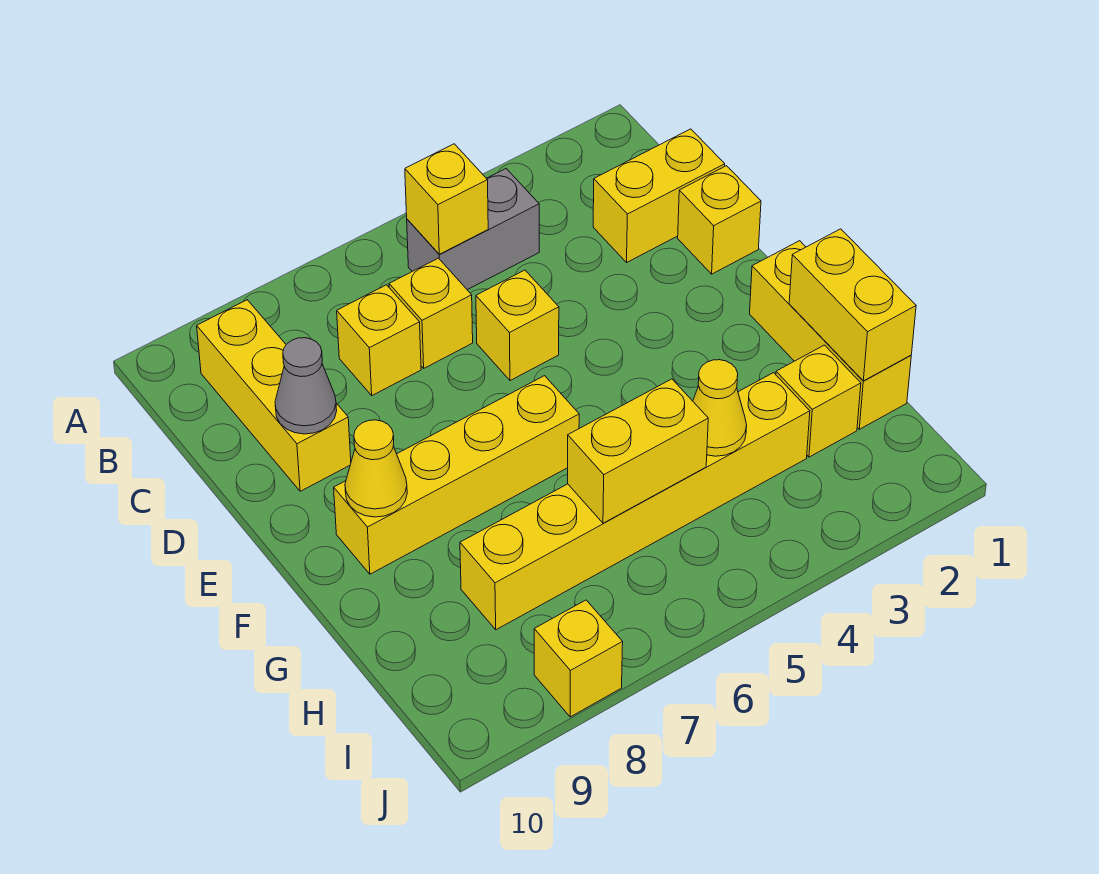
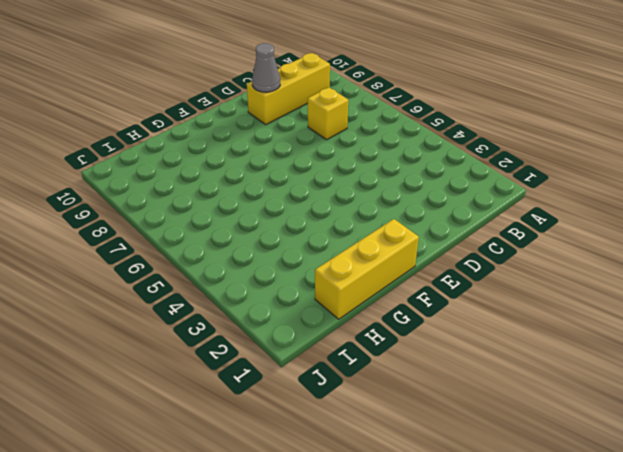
none -> grey brick B4:B5 level 1
none -> yellow brick C1:C2 level 1
none -> yellow brick C6 level 1

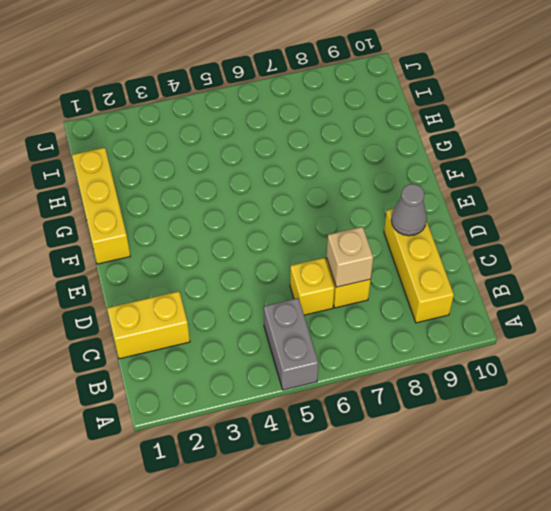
grey brick A5:B5 level 1 -> grey brick B4:B5 level 1
tan brick C7 level 2 -> none
none -> yellow brick D1 level 1
none -> yellow brick D5 level 1
none -> yellow brick F6:F9 level 1

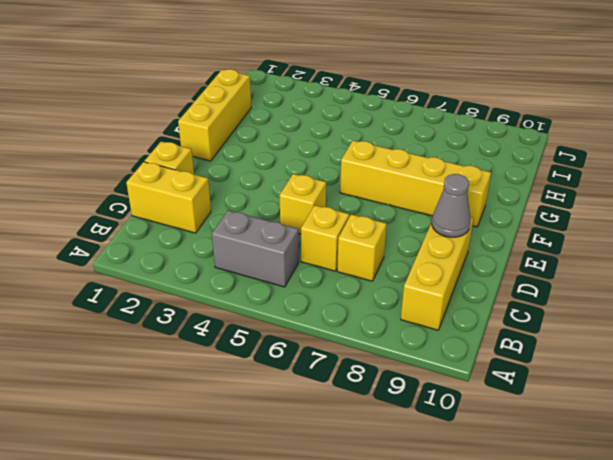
none -> yellow brick H2 level 1
none -> yellow brick H3:H8 level 1
none -> yellow brick J8 level 1

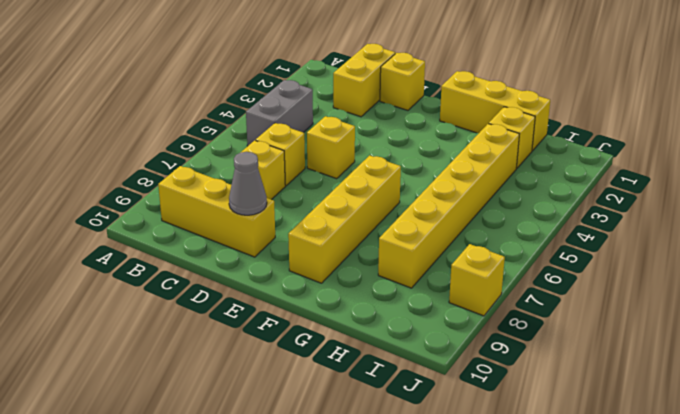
none -> yellow brick B5 level 2
none -> yellow cone F9 level 2
none -> yellow brick G1:H1 level 2

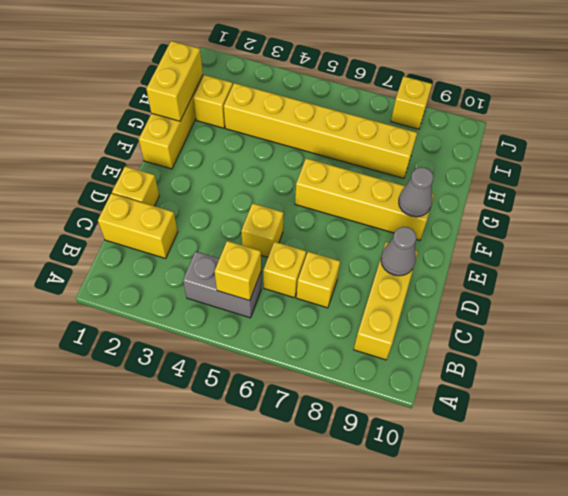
grey cone F9 level 2 -> yellow cone F9 level 2
none -> yellow cone H4 level 2
none -> yellow brick H5:H6 level 2

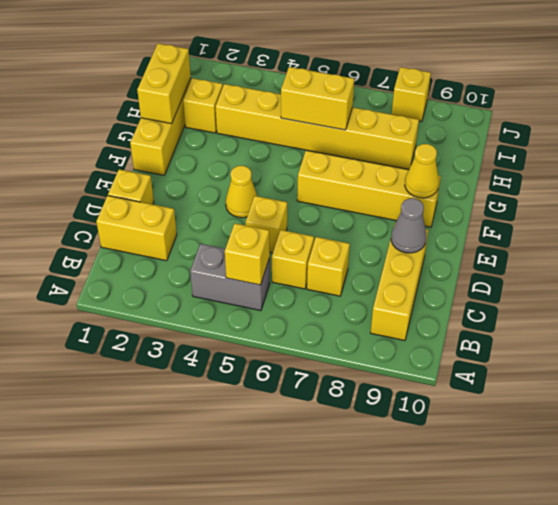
yellow cone E4 level 1 -> yellow cone H4 level 2

